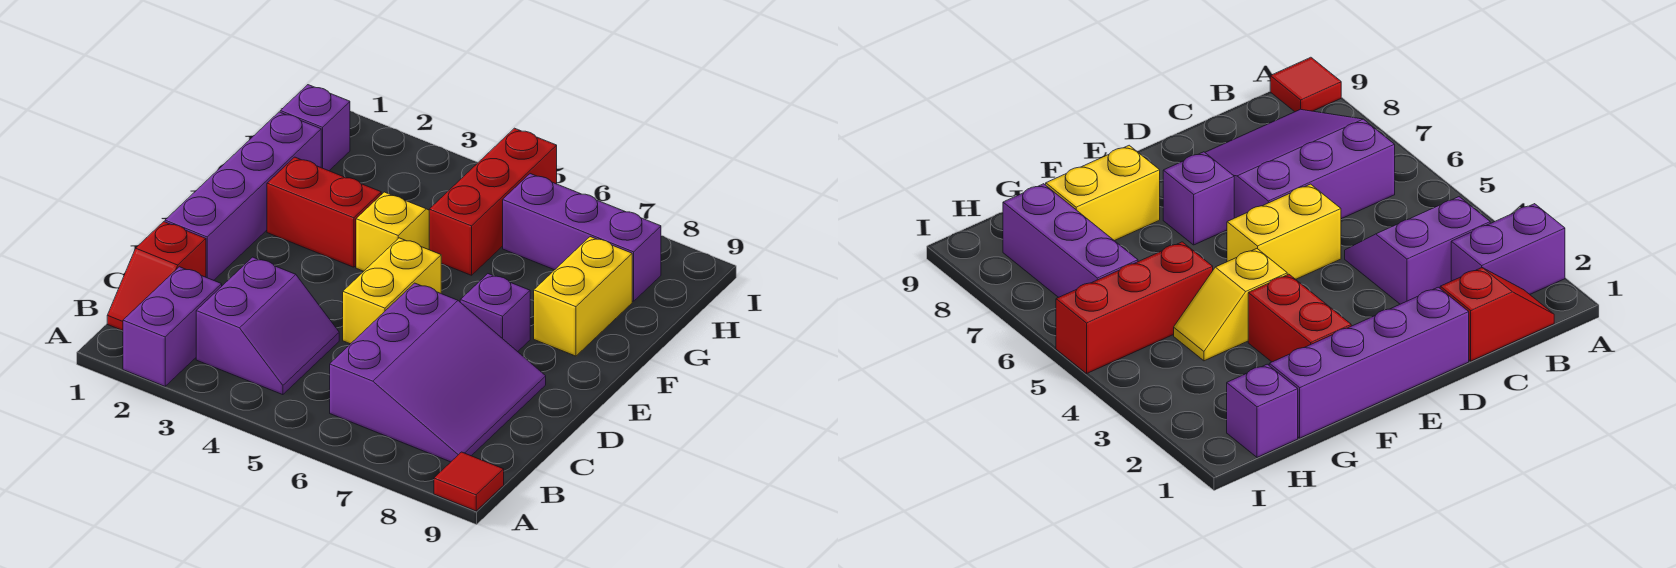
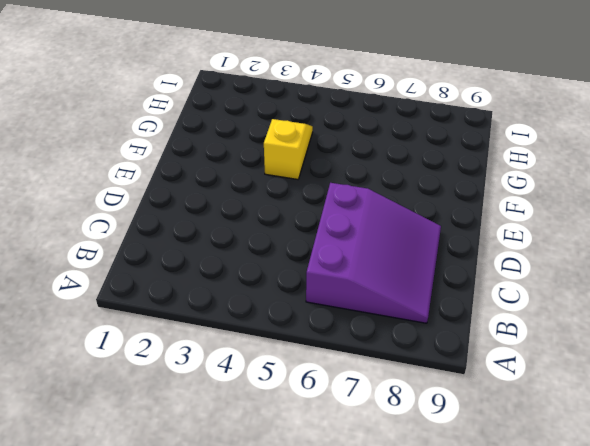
none -> purple brick A2:B2 level 1
none -> red tile A9 level 1
none -> red slope B1:C1 level 1 top C

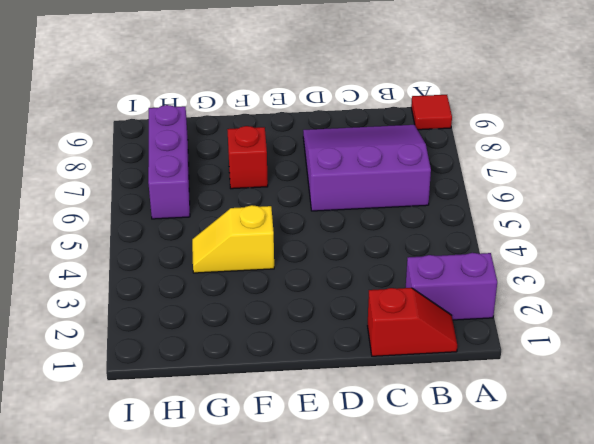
red brick F7 level 1 -> none
none -> purple slope B3:C4 level 1 top 3
none -> purple brick D1:G1 level 1
none -> yellow brick D5:E5 level 1

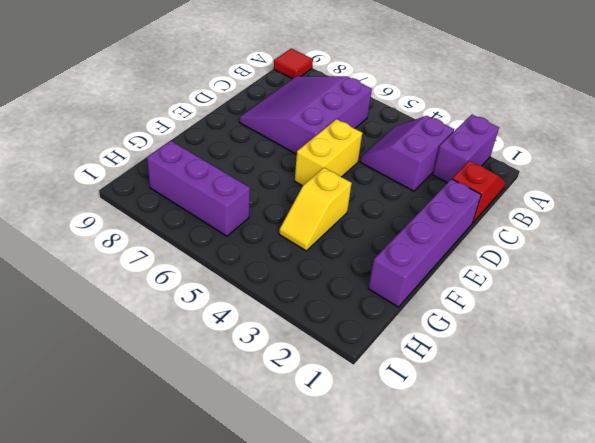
none -> purple brick E7 level 1
none -> red brick F2:F3 level 1
none -> yellow brick F8:G8 level 1

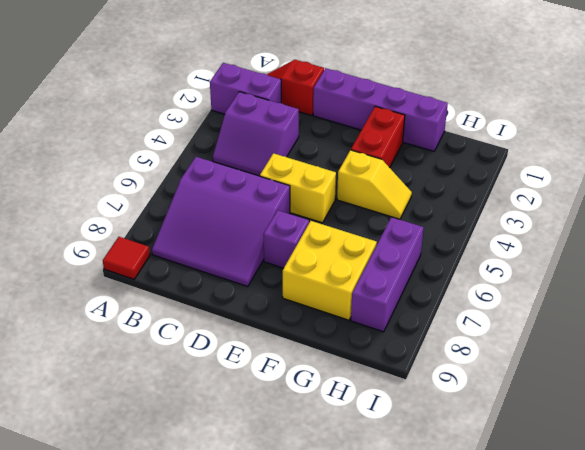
yellow brick F7:G8 level 1 -> yellow brick F8:G8 level 1
none -> red brick G5:I5 level 1
none -> purple brick H1 level 1

